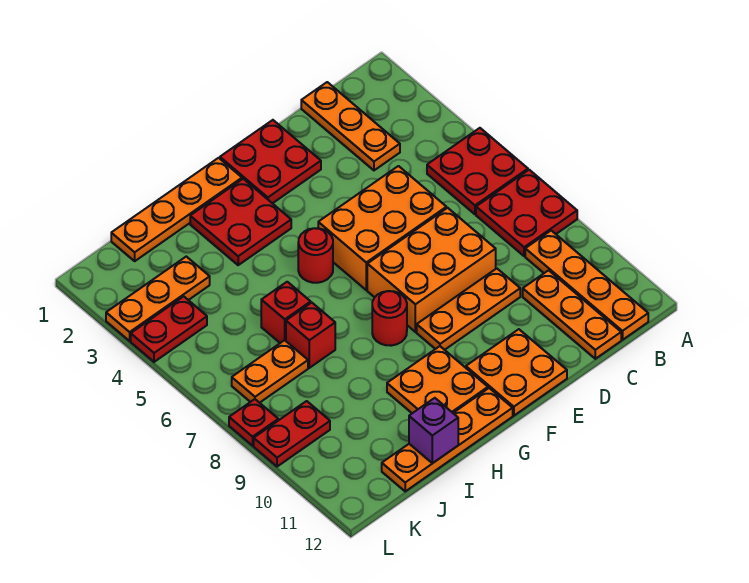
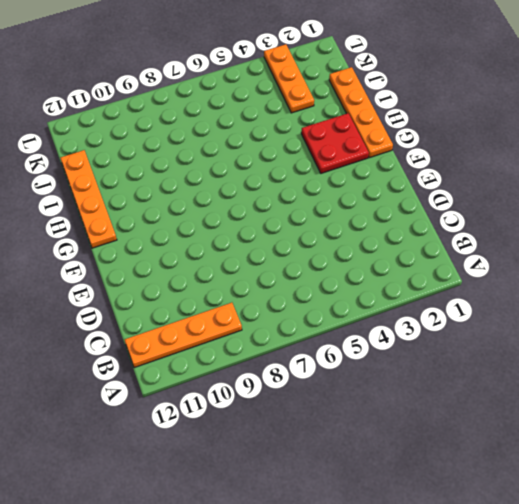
none -> red plate A5:B6 level 1
none -> red plate A7:B8 level 1
none -> orange plate C1:C3 level 1

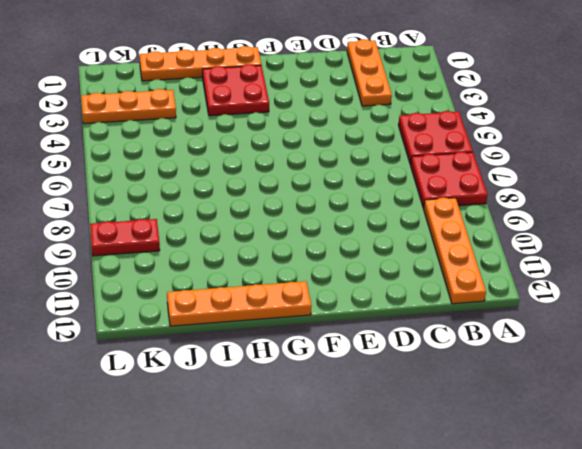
none -> orange plate C10:C12 level 1
none -> orange brick D5:F6 level 1
none -> orange brick D7:F8 level 1

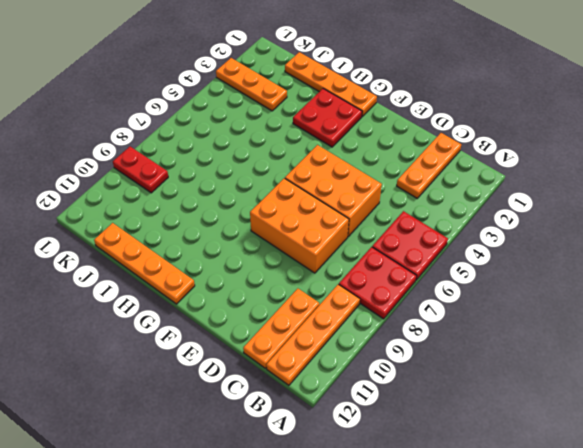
none -> orange plate D9:F9 level 1
none -> red plate E1:F2 level 1
none -> orange plate E11:F12 level 1

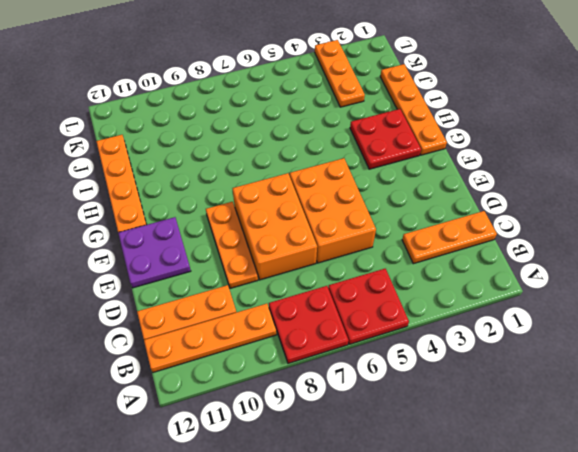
purple plate E11:F12 level 1 -> orange plate E11:F12 level 1
none -> red plate E1:F2 level 1
none -> red round brick G5 level 1
none -> red round brick G8 level 1

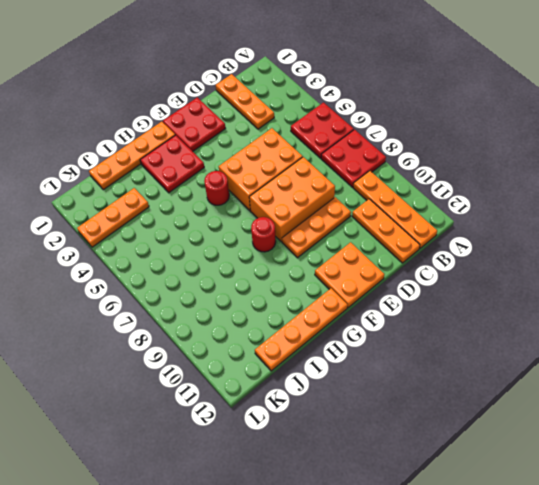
none -> orange plate G10:H11 level 1
none -> red brick I6 level 1
none -> red brick I7 level 1

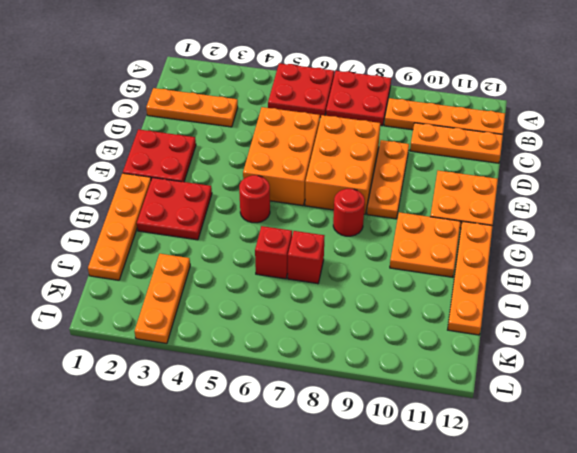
none -> orange plate J7:K7 level 1
none -> red plate K4:L4 level 1
none -> red plate K9:L9 level 1

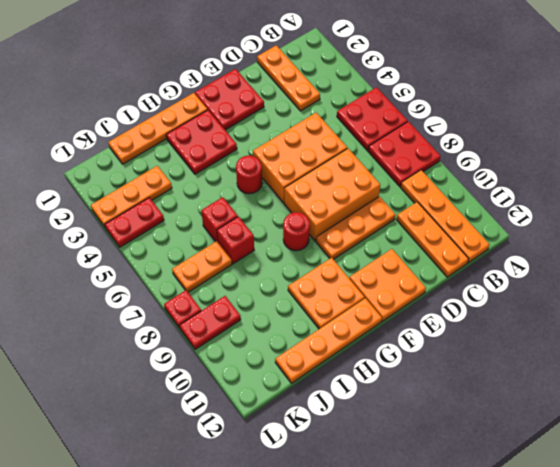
none -> purple brick I12 level 2

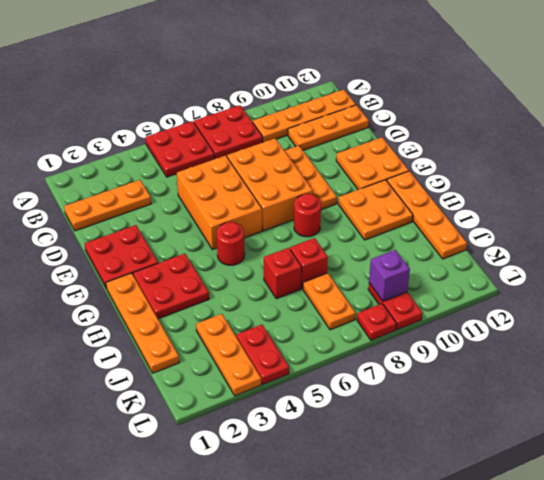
purple brick K9 level 2 -> purple brick I12 level 2

